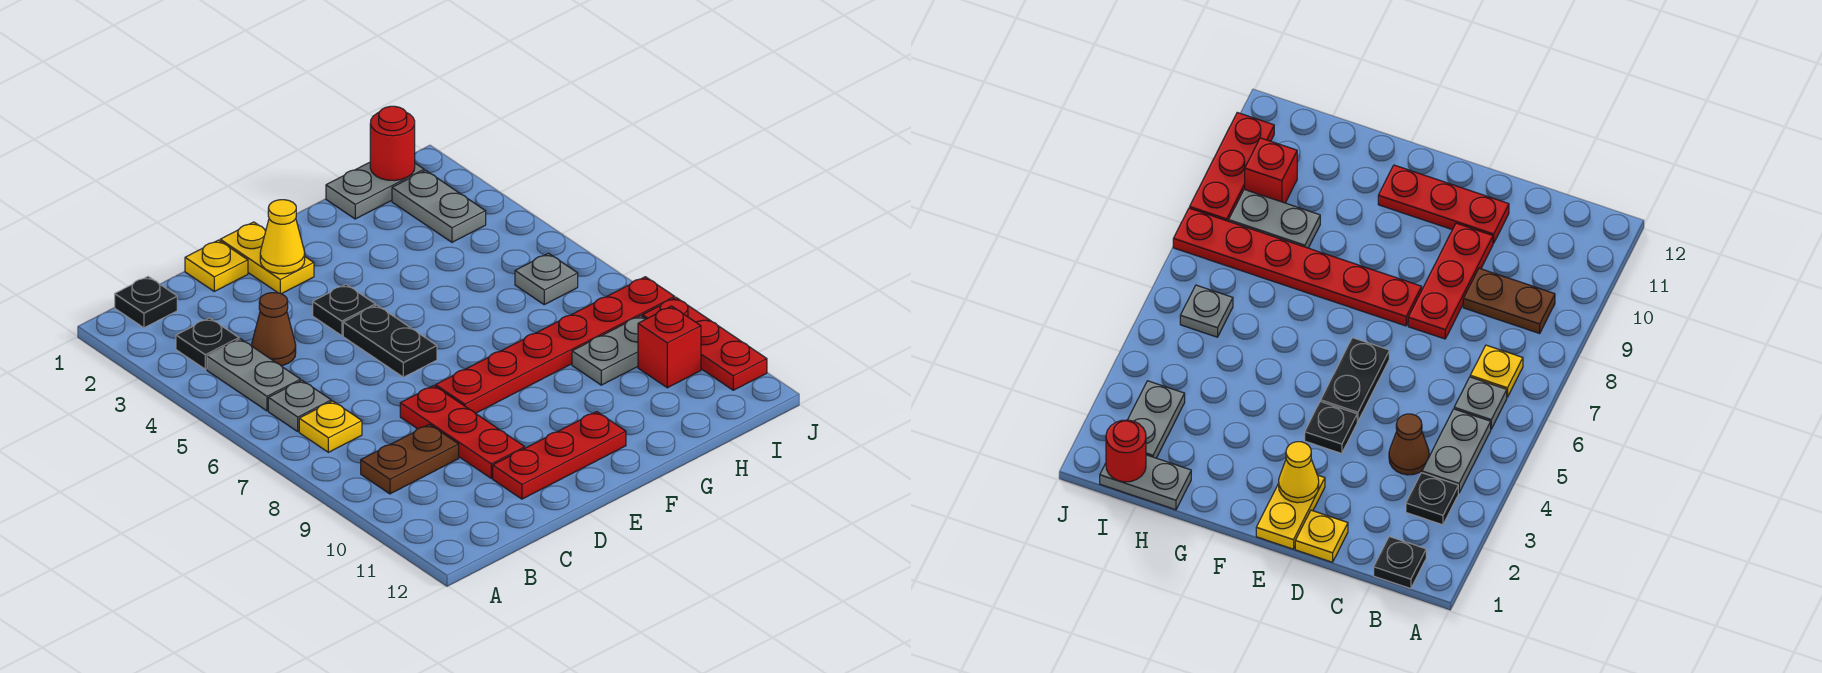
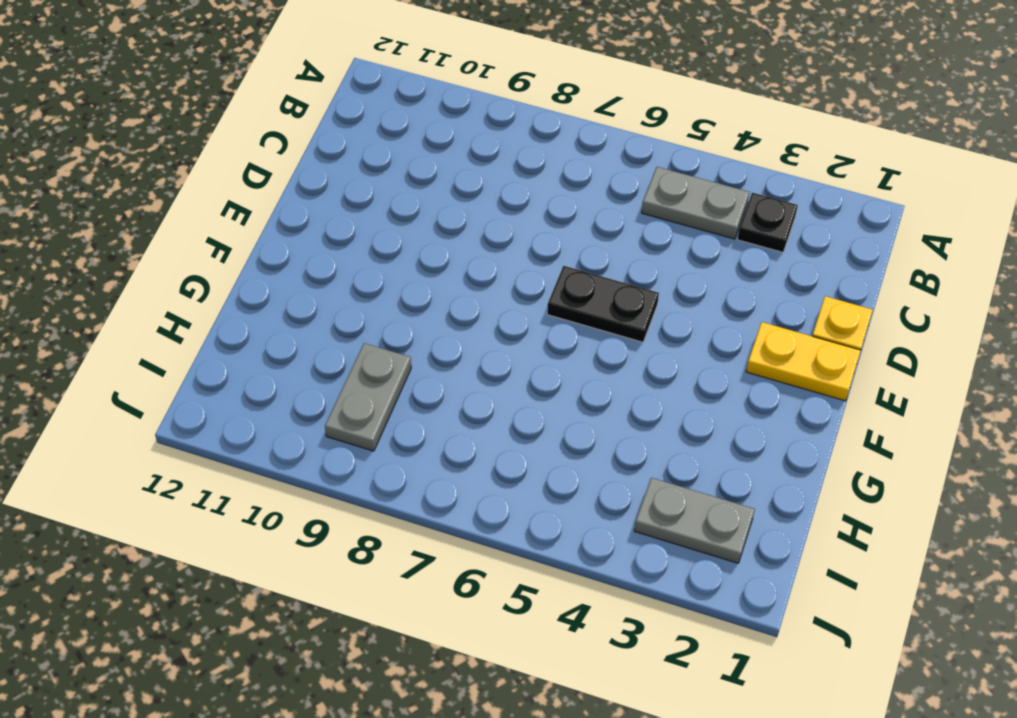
none -> black plate B1 level 1
none -> grey plate B6 level 1
none -> yellow plate B7 level 1

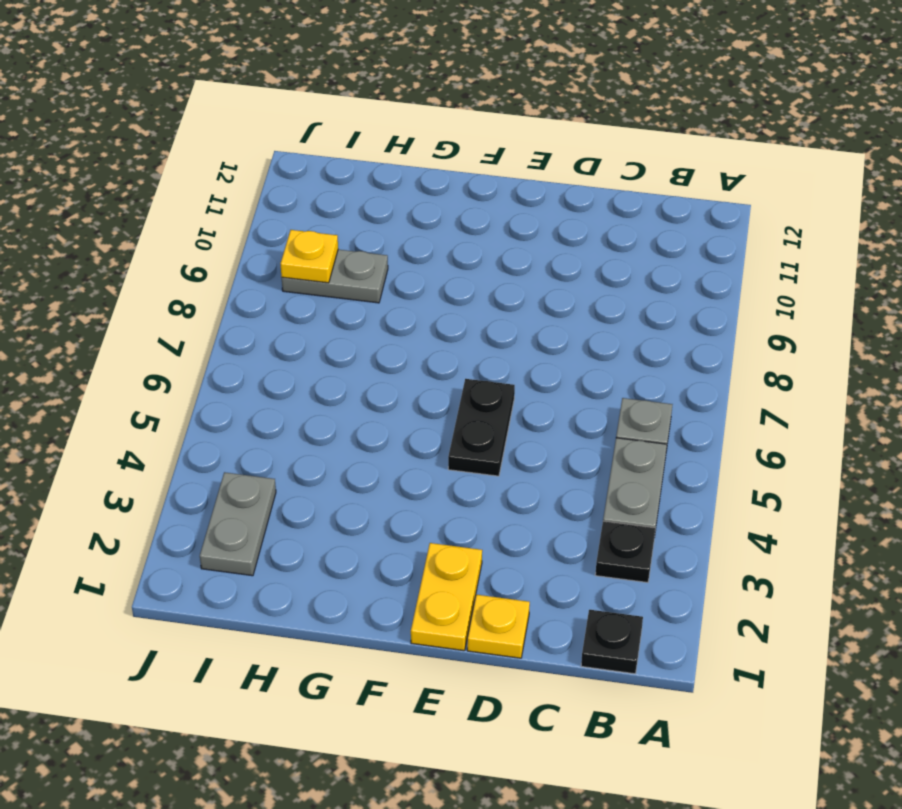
yellow plate I9 level 2 -> yellow plate B7 level 1
none -> brown plate B9:C9 level 1
none -> brown cone C4 level 1
none -> red plate D8:D10 level 1

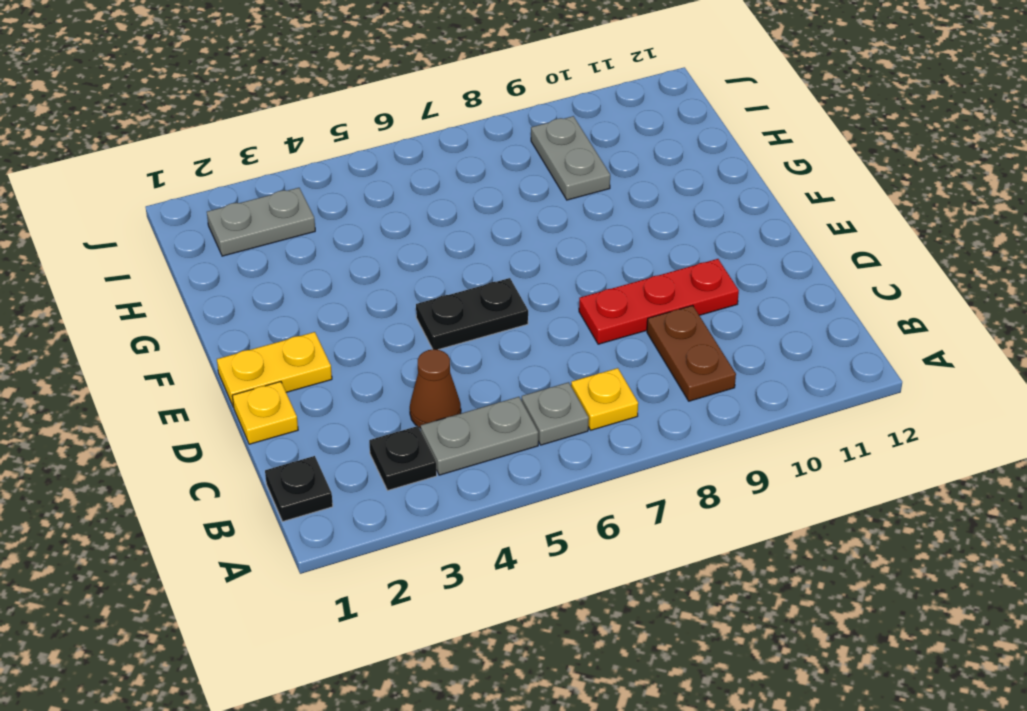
none -> red plate D11:F11 level 1
none -> black plate E4 level 1
none -> red plate E8:J8 level 1

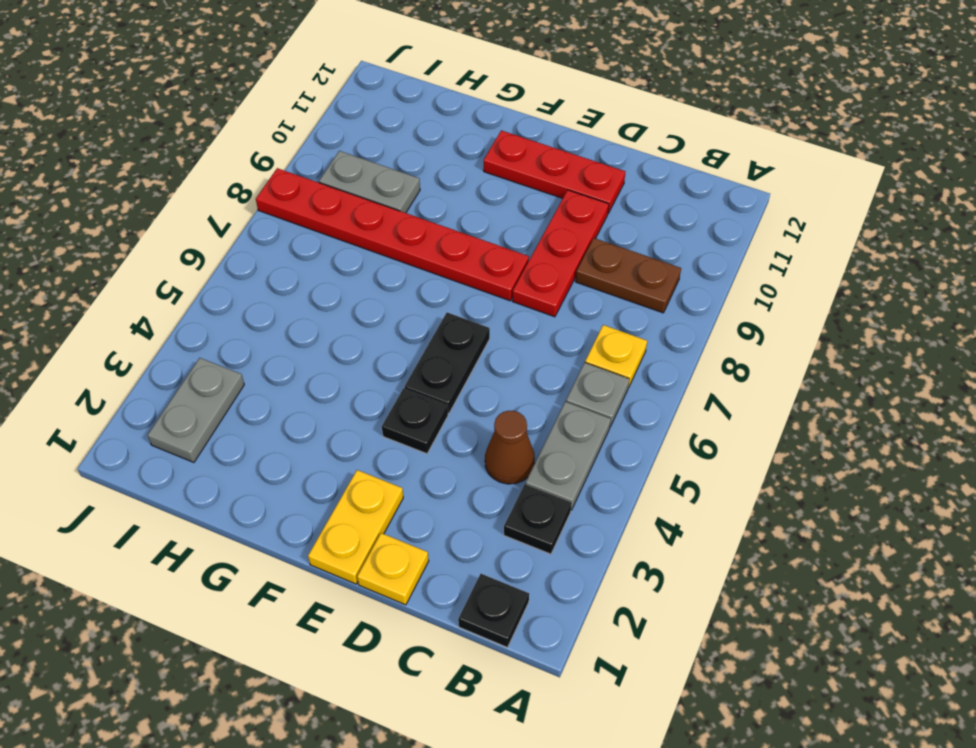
none -> grey plate H1:I1 level 1
none -> grey plate I6 level 1
none -> red brick I10 level 1

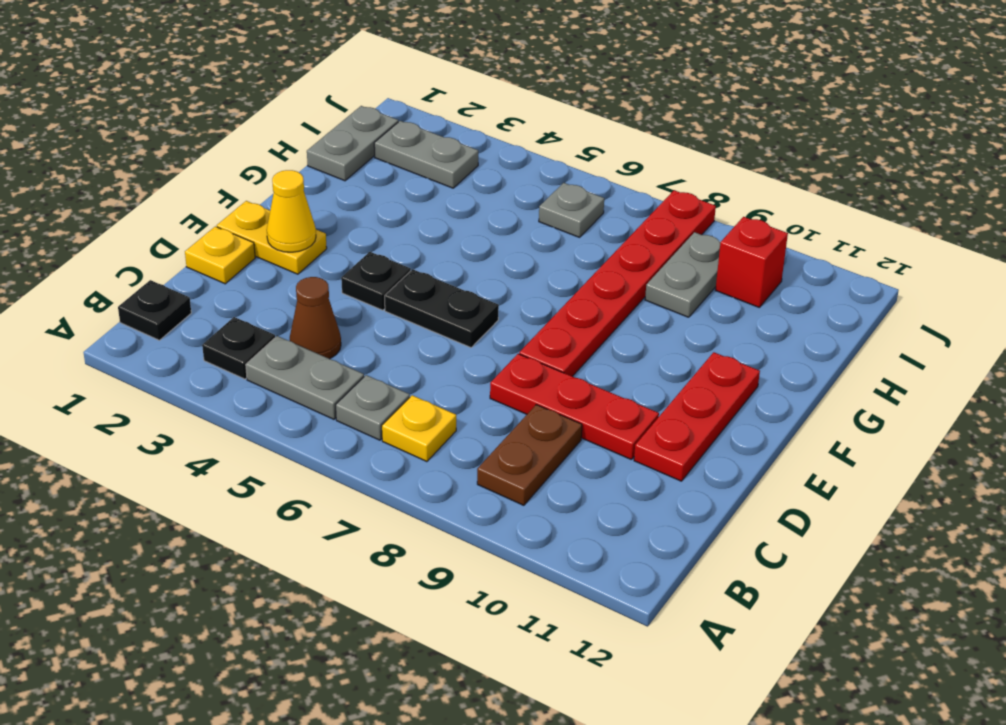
none -> red plate J9:J11 level 1
none -> red round brick I1 level 2

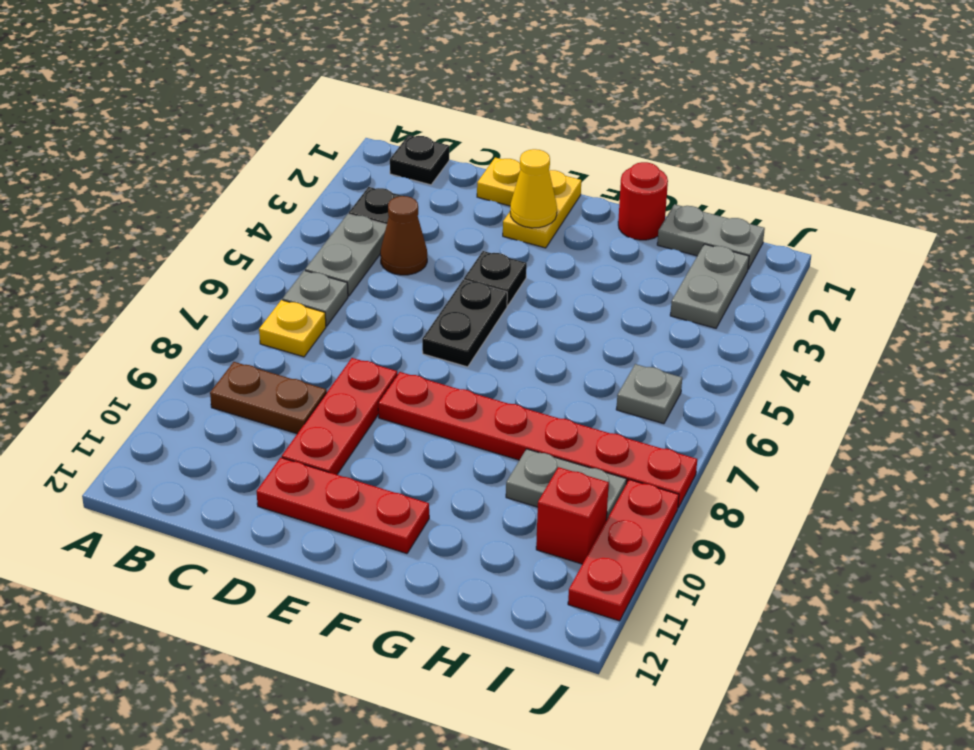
red round brick G1 level 1 -> red round brick I1 level 2

